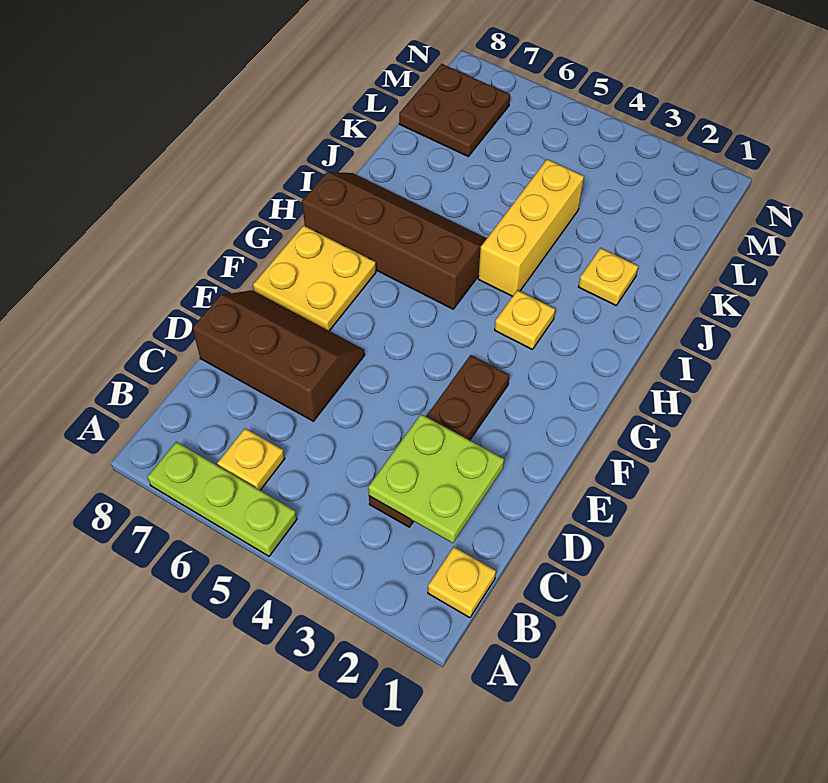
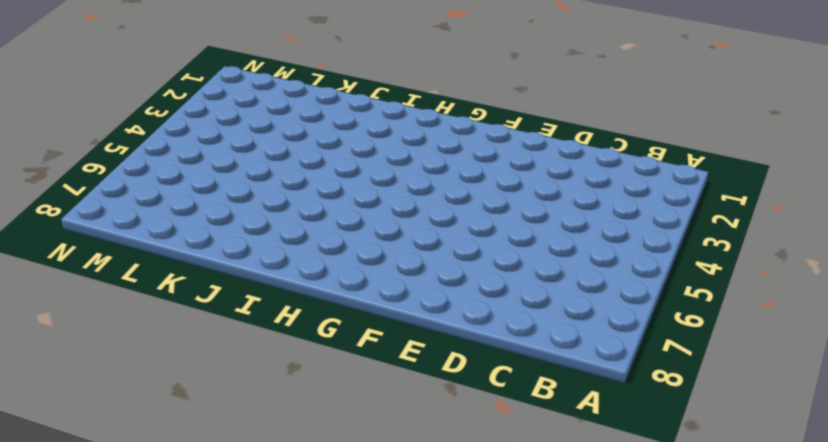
none -> lime plate A5:A7 level 1
none -> yellow plate B1 level 1
none -> yellow plate B6 level 1

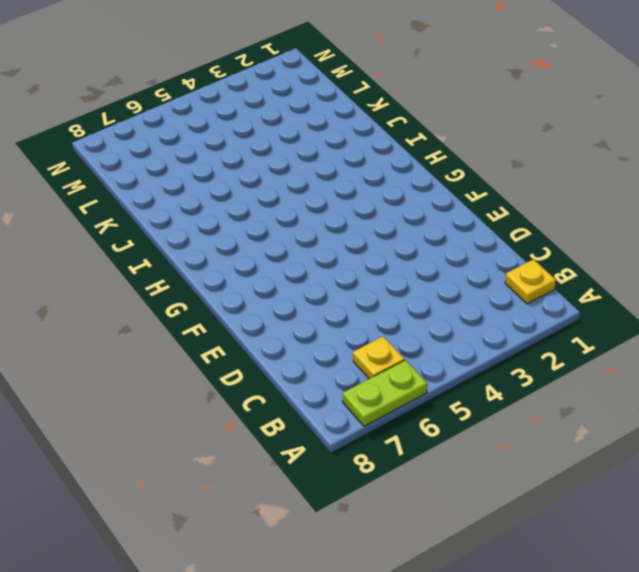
lime plate A6:A7 level 1 -> lime plate A5:A7 level 1
none -> brown plate C3:F3 level 1
none -> brown slope D6:E8 level 1 top D
none -> yellow plate F7:G8 level 1

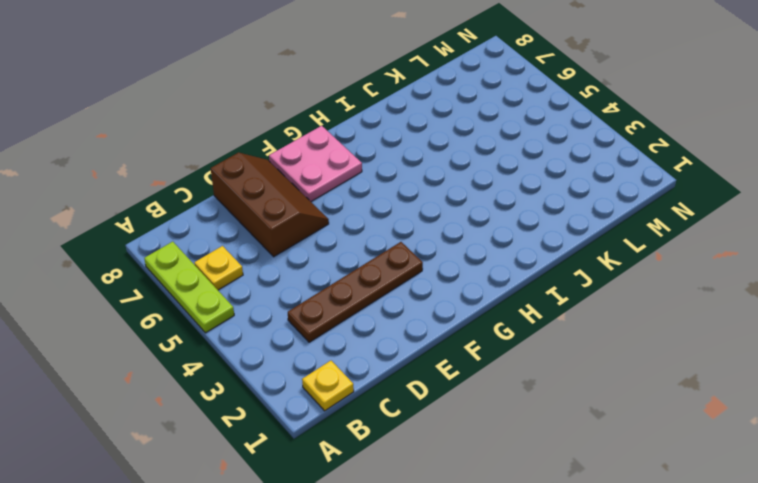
pink plate F7:G8 level 1 -> yellow plate F7:G8 level 1
none -> yellow plate H3 level 1
none -> brown slope H5:I8 level 1 top H
none -> yellow brick I4:K4 level 1

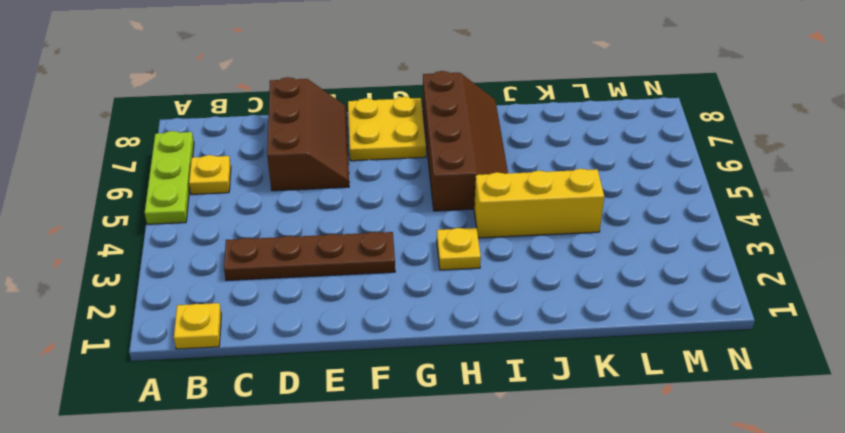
none -> yellow plate J2 level 1
none -> brown plate L7:M8 level 1
none -> lime plate C2:D3 level 2

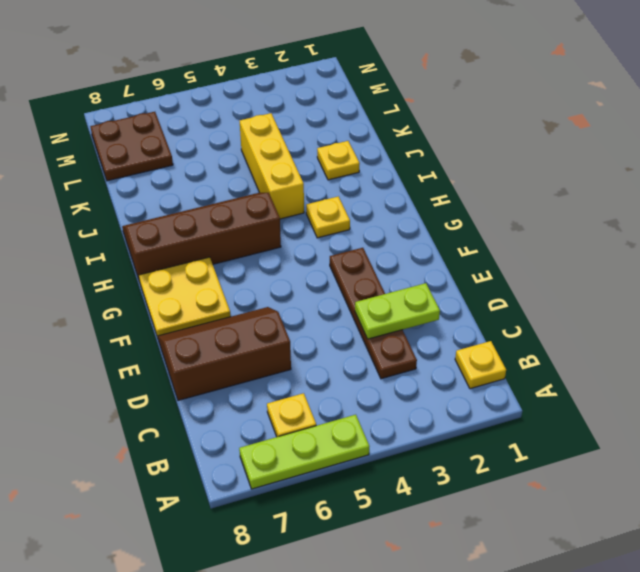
lime plate D2:D3 level 2 -> lime plate C2:D3 level 2

